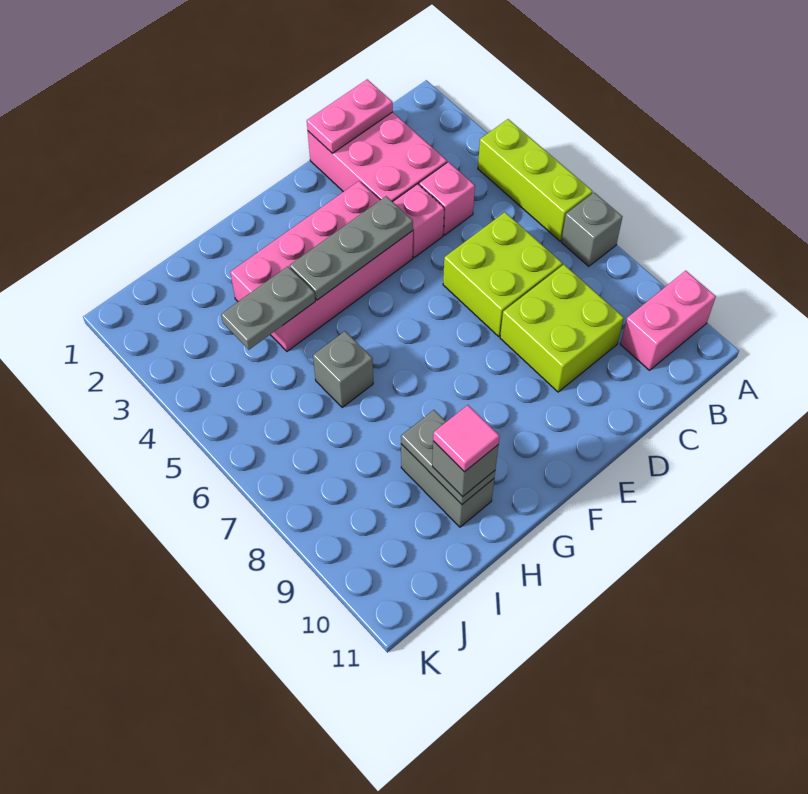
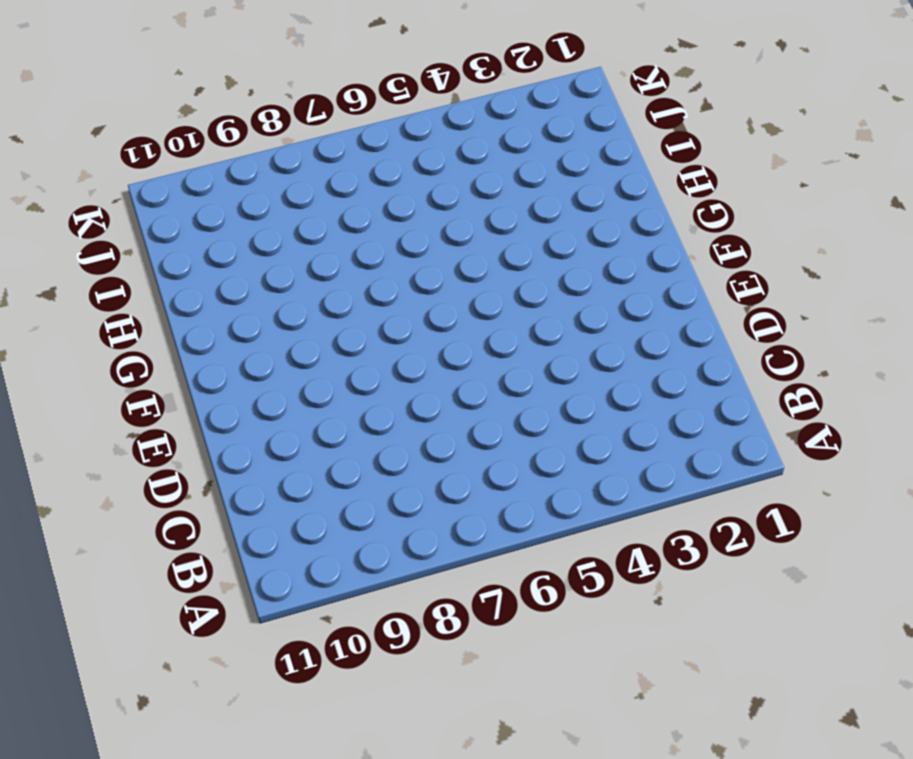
none -> lime brick A4:A6 level 1
none -> grey brick A7 level 1
none -> pink brick A10:B10 level 1

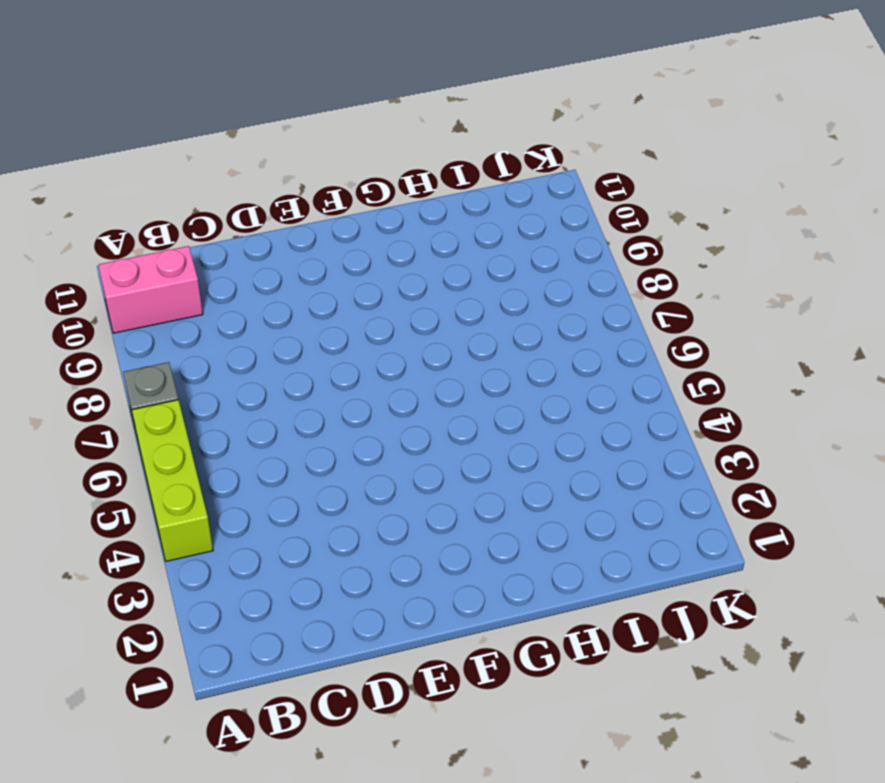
none -> pink brick C1:D3 level 1
none -> pink brick C4 level 1
none -> lime brick C6:D7 level 1

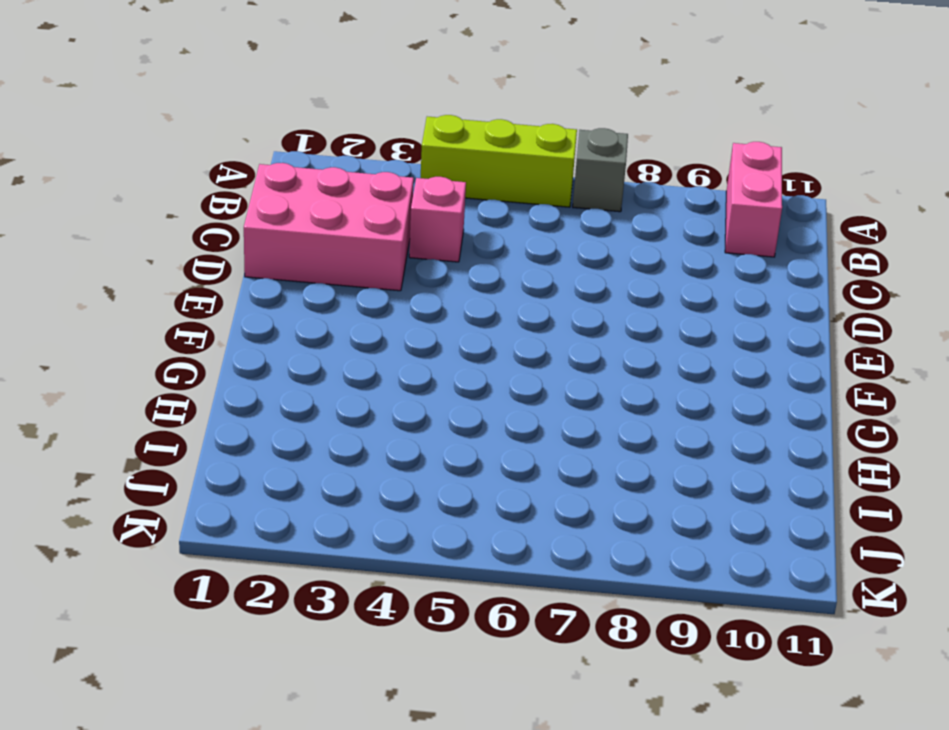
none -> lime brick C6:D7 level 1
none -> lime brick C8:D9 level 1
none -> pink brick D4 level 1

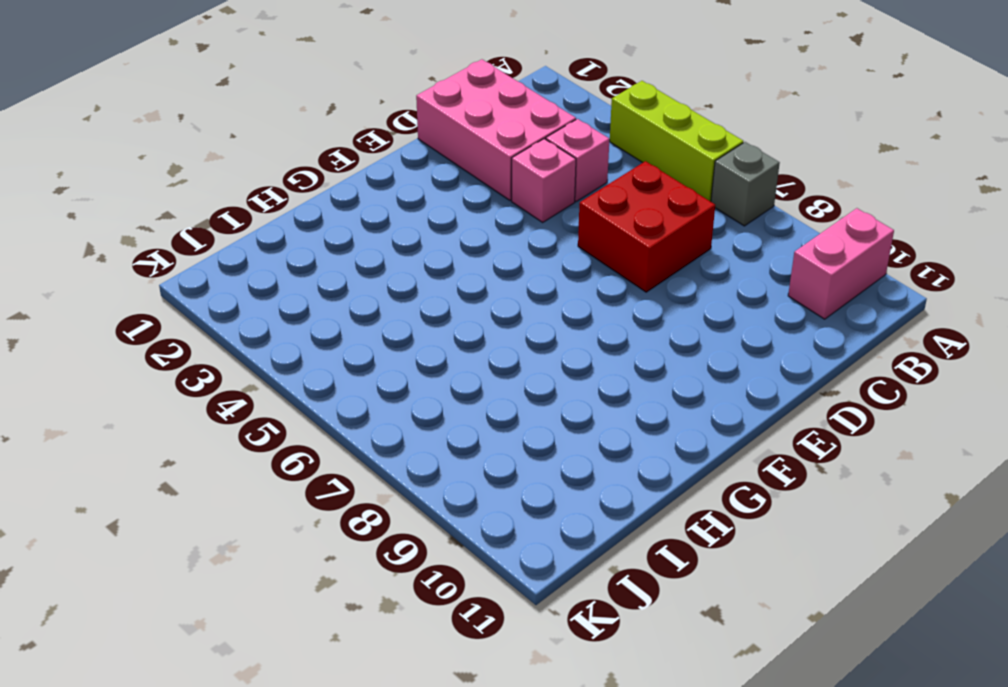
red brick C6:D7 level 1 -> lime brick C6:D7 level 1
none -> lime brick C8:D9 level 1
none -> pink brick E3:H4 level 1
none -> grey brick H6 level 1

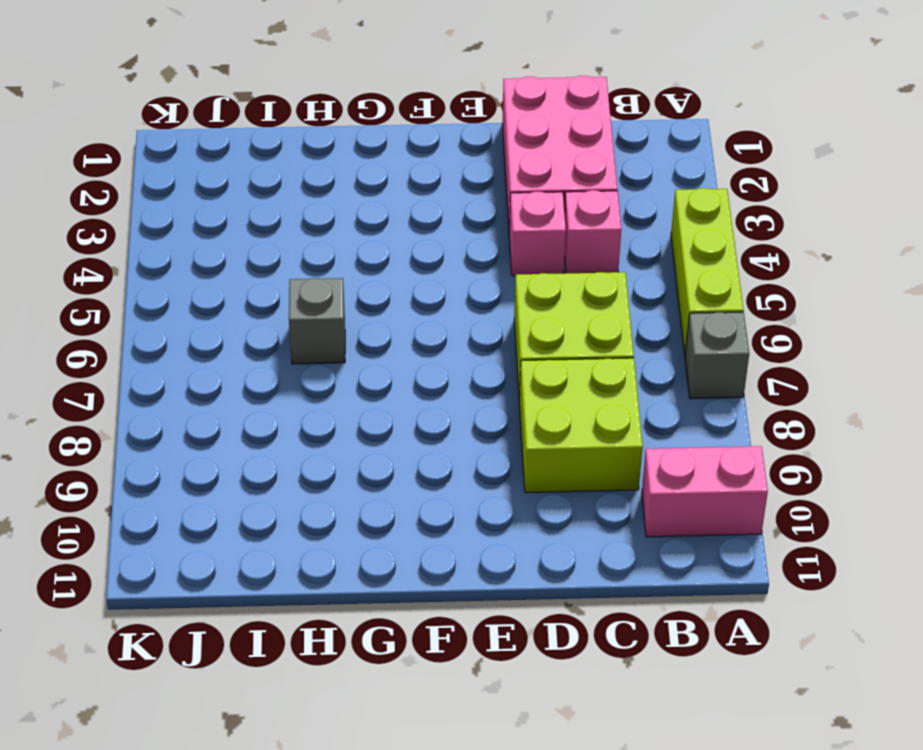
none -> pink brick E3:H4 level 1
none -> grey brick H9:H10 level 1
none -> pink plate C1:D1 level 2

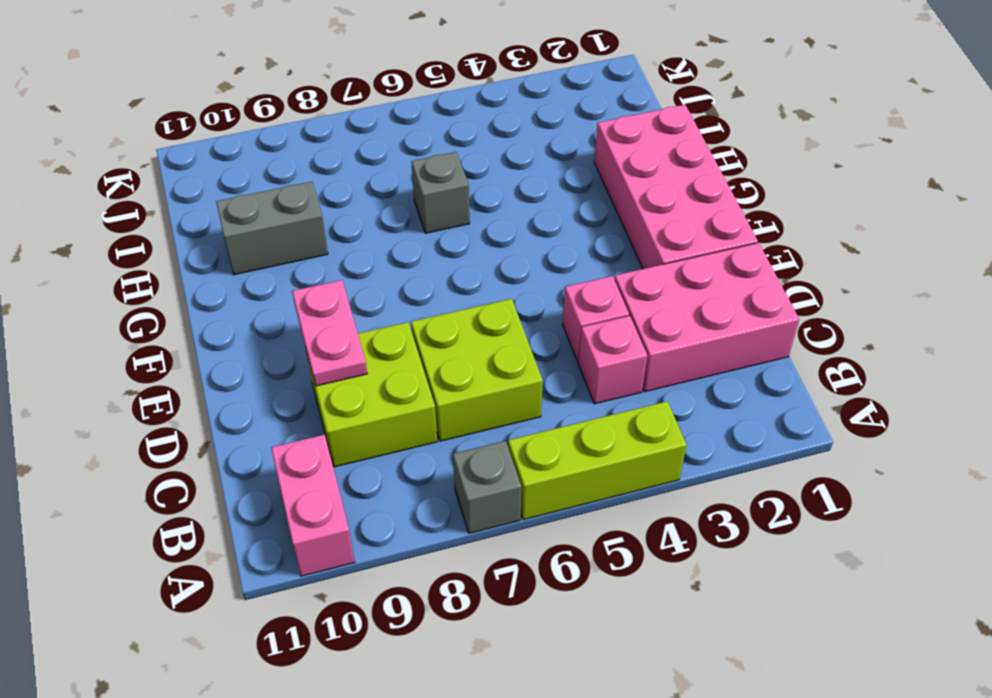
pink plate D9:E9 level 2 -> pink plate C1:D1 level 2
pink brick E1:H2 level 1 -> pink brick E3:H4 level 1
none -> grey plate E4:G4 level 2
none -> grey plate H4:I4 level 2
none -> grey plate H9:H10 level 2

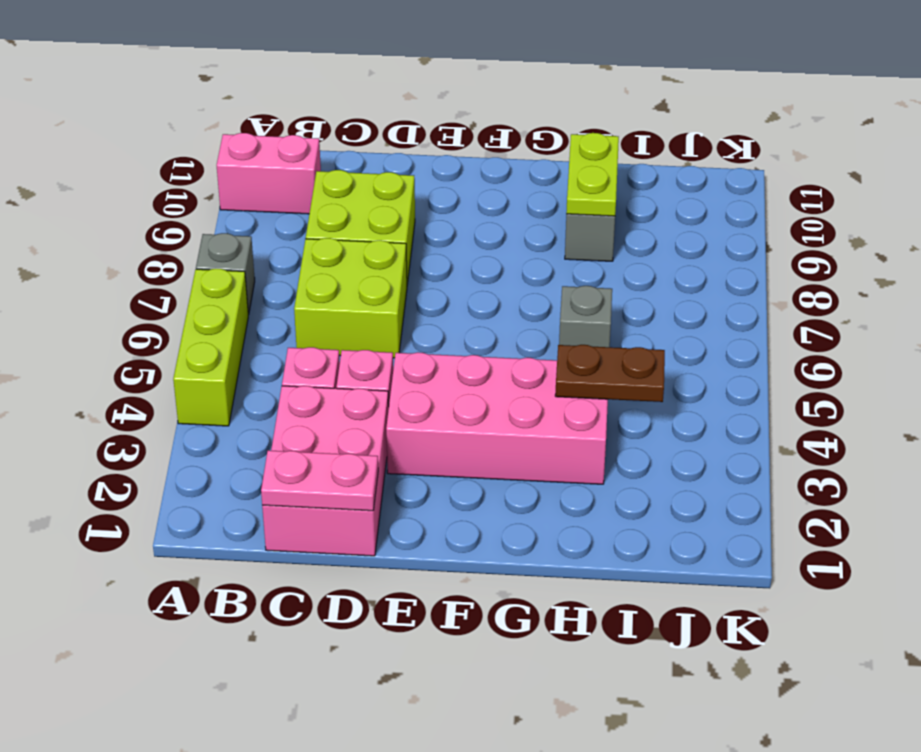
brown plate H4:I4 level 2 -> grey plate H4:I4 level 2
lime plate H9:H10 level 2 -> grey plate H9:H10 level 2
none -> grey plate E4:G4 level 2
none -> grey brick H10 level 3
none -> pink tile H10 level 4

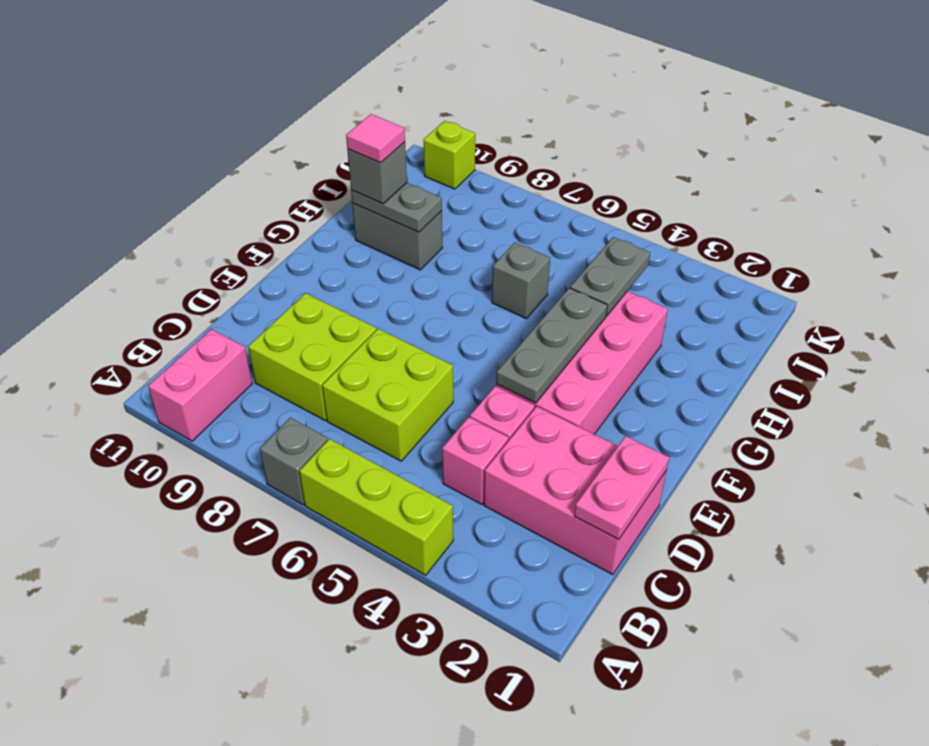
lime brick K10 level 1 -> none

